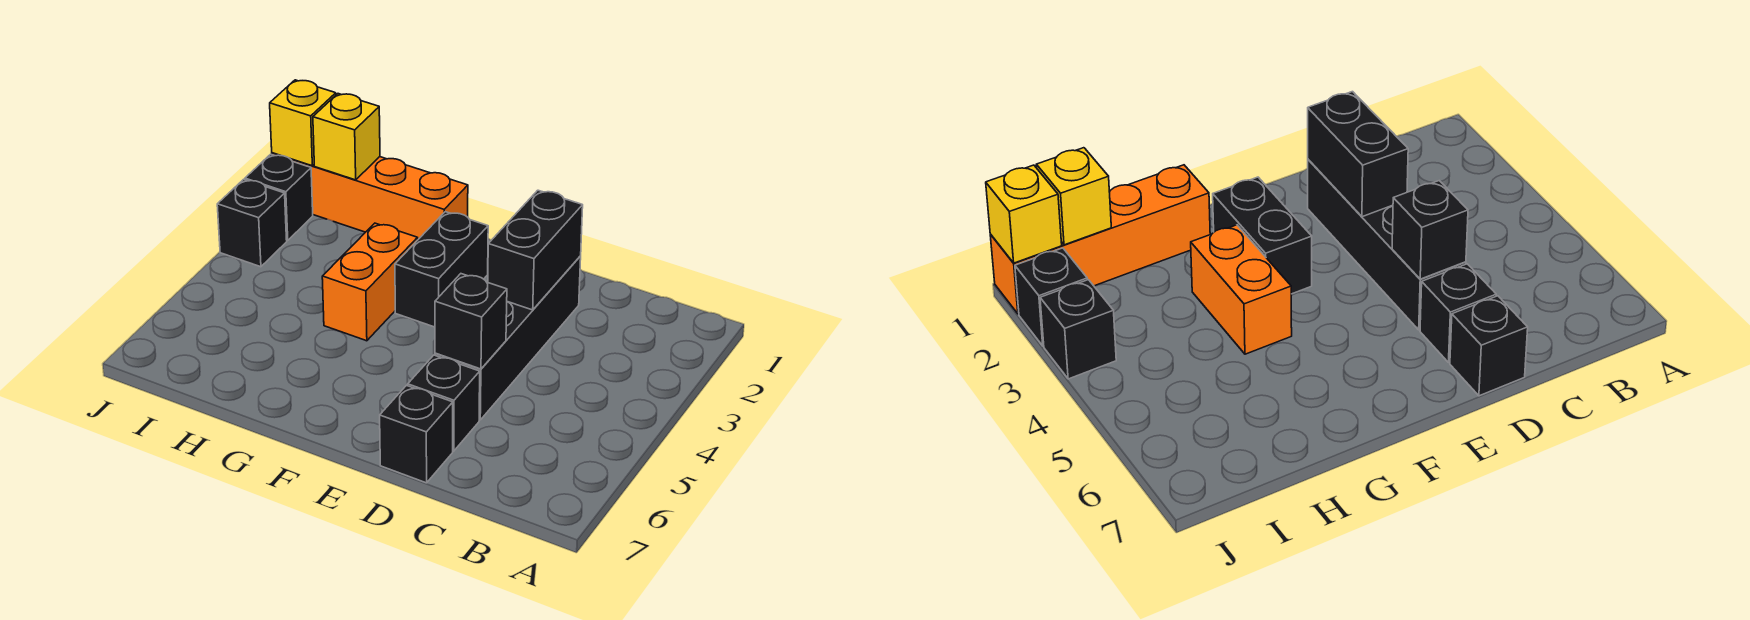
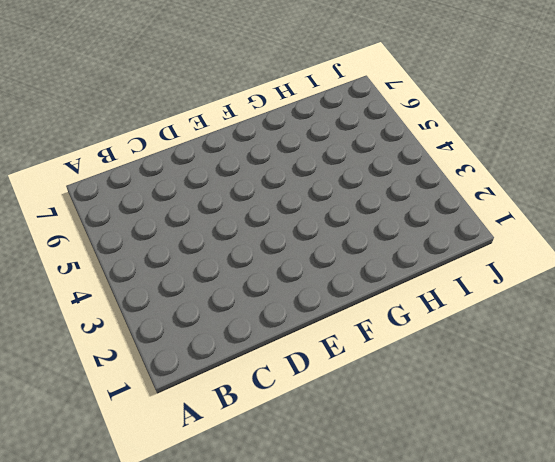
none -> black brick D2:D5 level 1
none -> black brick D6 level 1
none -> black brick D7 level 1

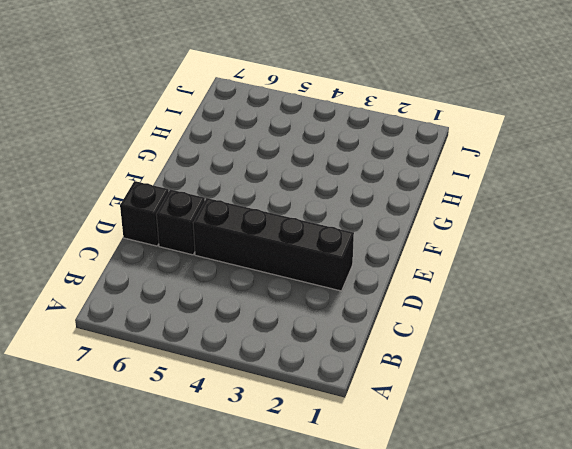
none -> black brick F2:F3 level 1
none -> orange brick G1:J1 level 1
none -> orange brick G3:G4 level 1

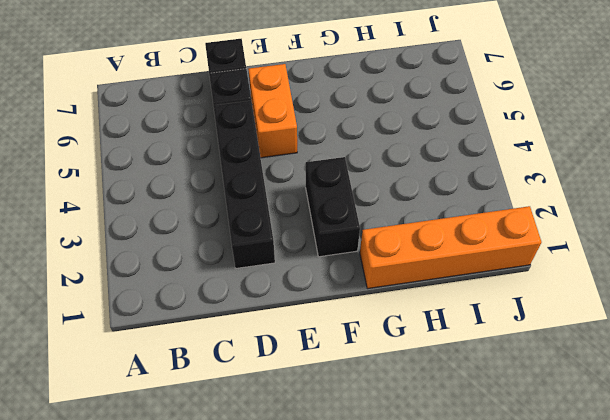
orange brick E5:E6 level 1 -> orange brick G3:G4 level 1
none -> black brick J2 level 1
none -> black brick J3 level 1
none -> black brick D2:D3 level 2

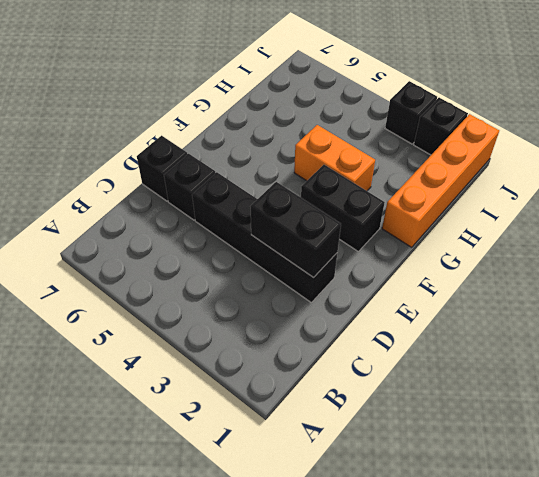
none -> black brick D5 level 2
none -> yellow brick I1 level 2
none -> yellow brick J1 level 2

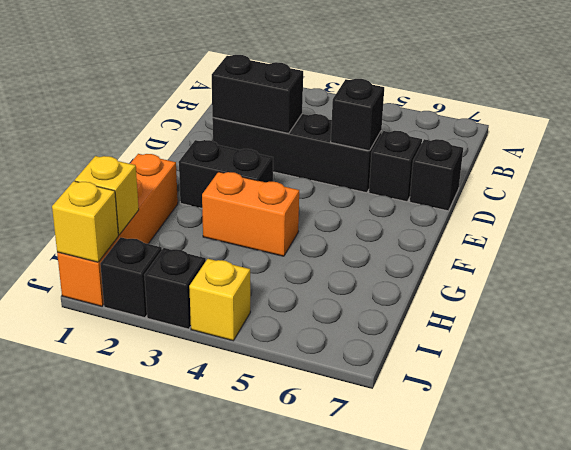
yellow brick J4 level 1 -> none

